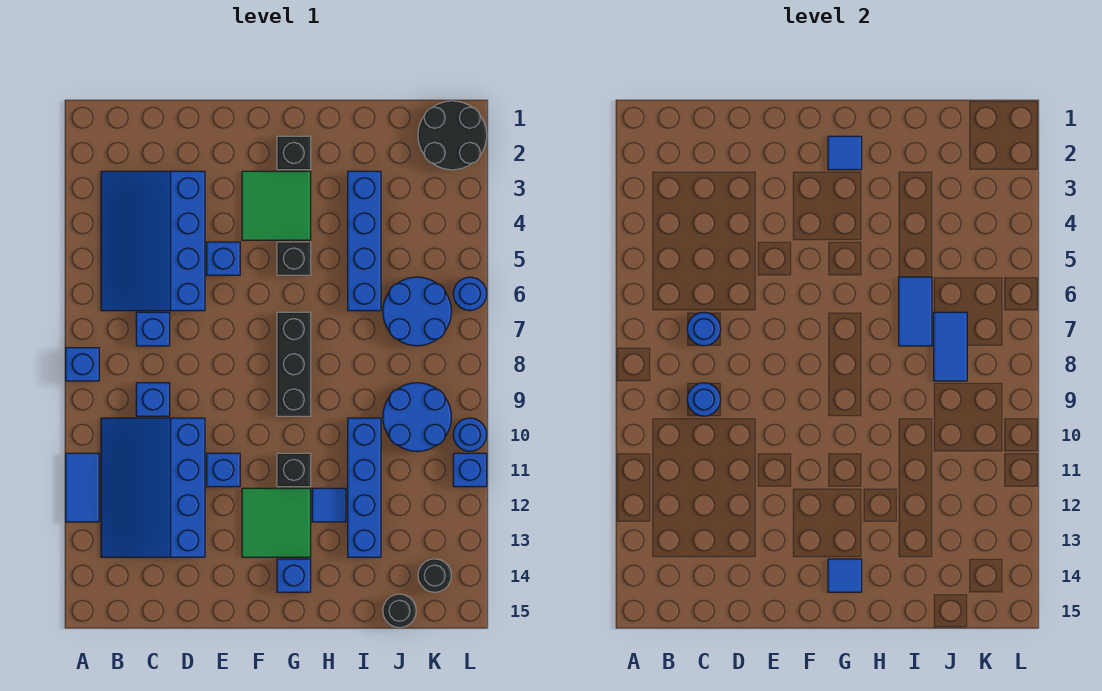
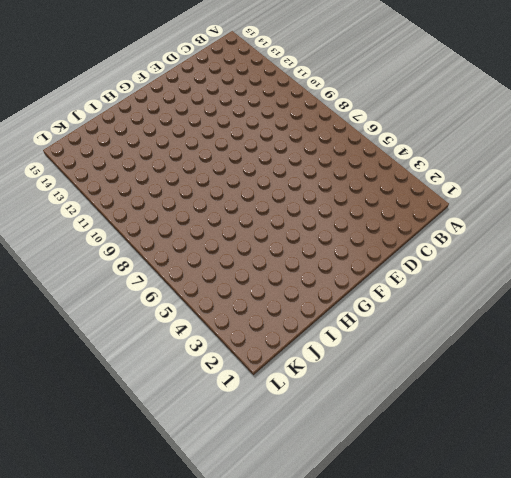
none -> blue brick A8 level 1
none -> blue tile A11:A12 level 1
none -> blue slope B3:D6 level 1 top D
none -> blue slope B10:D13 level 1 top D

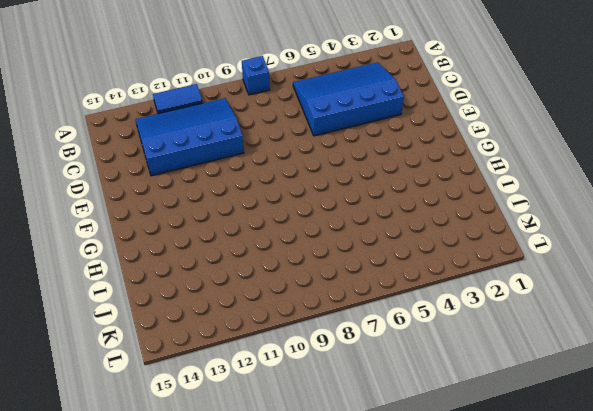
none -> blue brick C7 level 1
none -> blue brick C9 level 1
none -> blue brick E5 level 1
none -> blue brick E11 level 1

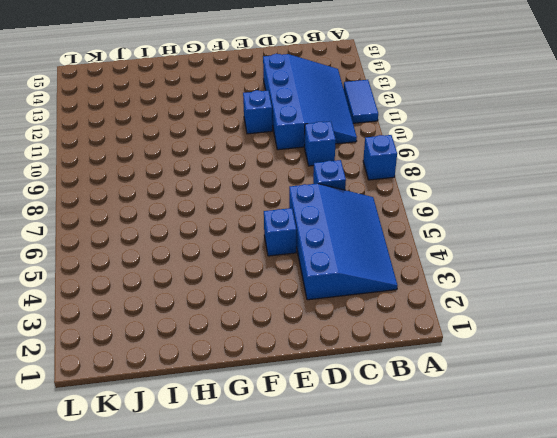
none -> green tile F3:G4 level 1
none -> green tile F12:G13 level 1
none -> black brick G2 level 1
none -> black brick G5 level 1

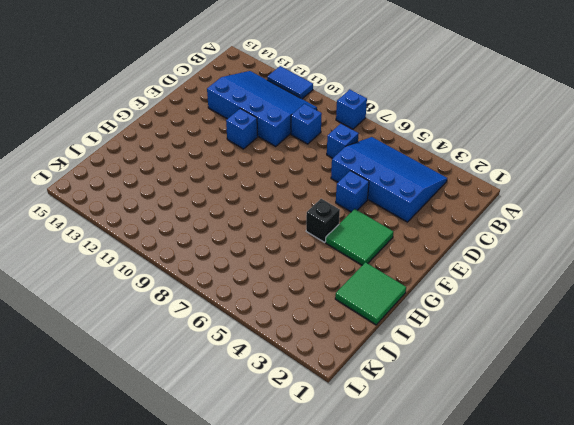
green tile H1:I2 level 1 -> green tile F12:G13 level 1
none -> black brick G2 level 1
none -> black brick G7:G9 level 1
none -> black brick G11 level 1
none -> blue brick G14 level 1

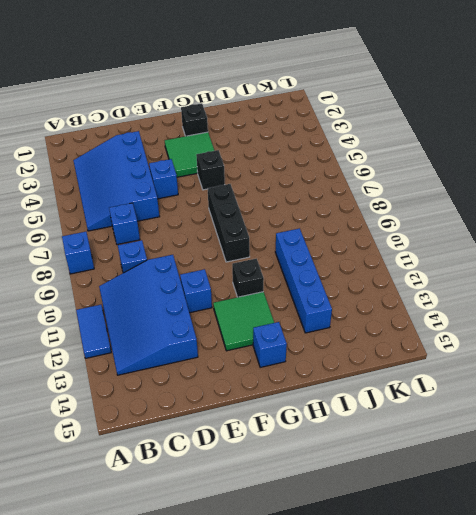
none -> blue tile H12 level 1
none -> blue brick I3:I6 level 1
none -> blue round brick J6:K7 level 1
none -> blue round brick J9:K10 level 1

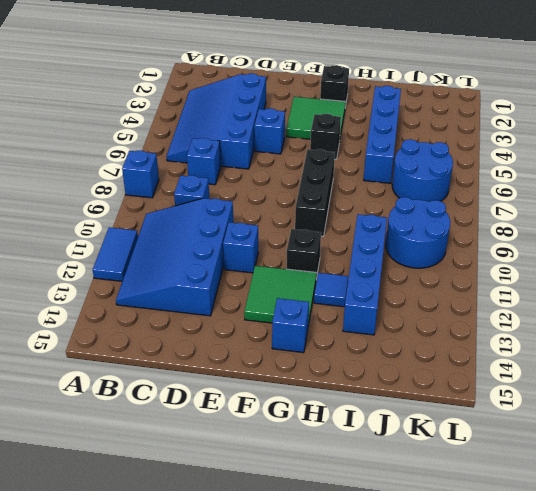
none -> black round brick J15 level 1
none -> black round brick K1:L2 level 1
none -> black round brick K14 level 1
none -> blue round brick L6 level 1

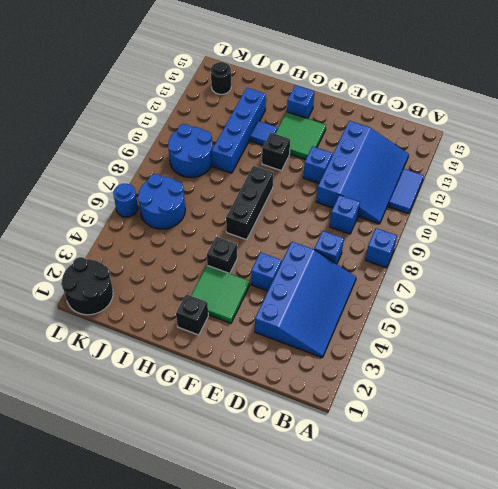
none -> blue brick I3:I6 level 1
none -> black round brick J15 level 1
none -> blue round brick L10 level 1
none -> blue brick L11 level 1

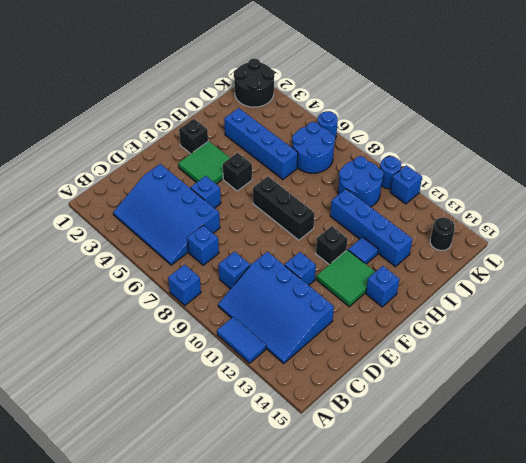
none -> black round brick J15 level 1
none -> blue round brick C7 level 2
none -> blue round brick C9 level 2
none -> blue tile G2 level 2

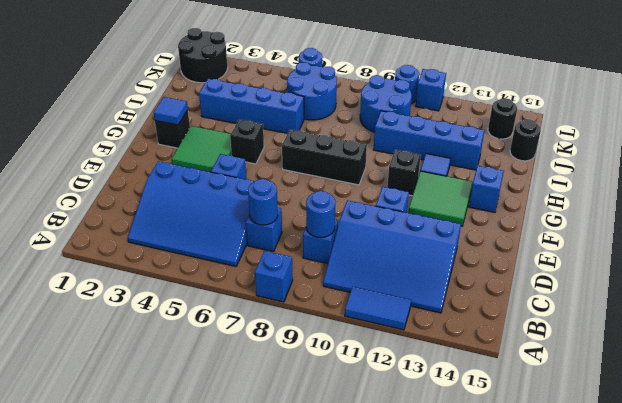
none -> blue tile G14 level 2
none -> blue tile I6:I7 level 2
none -> blue tile J7:J8 level 2

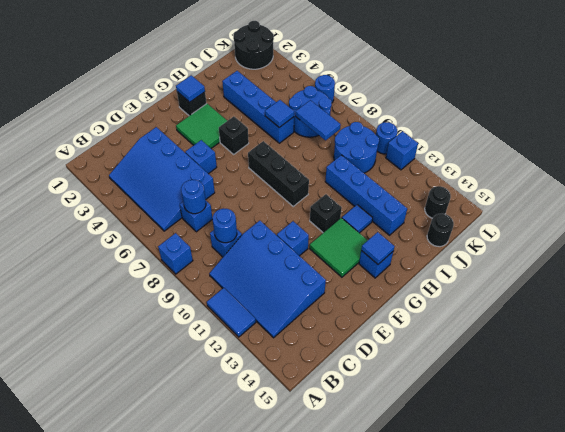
blue tile I6 level 2 -> blue tile I6:I7 level 2

